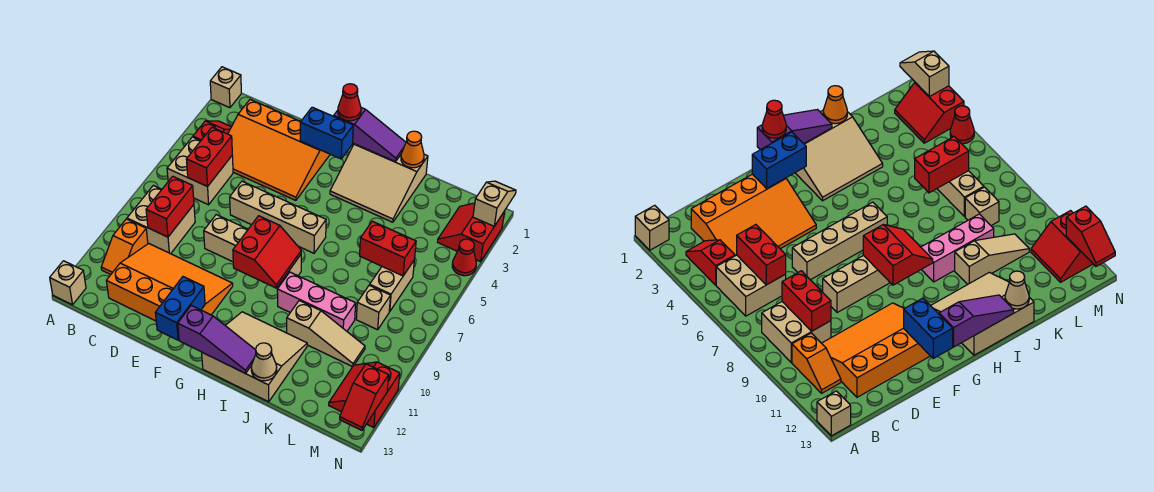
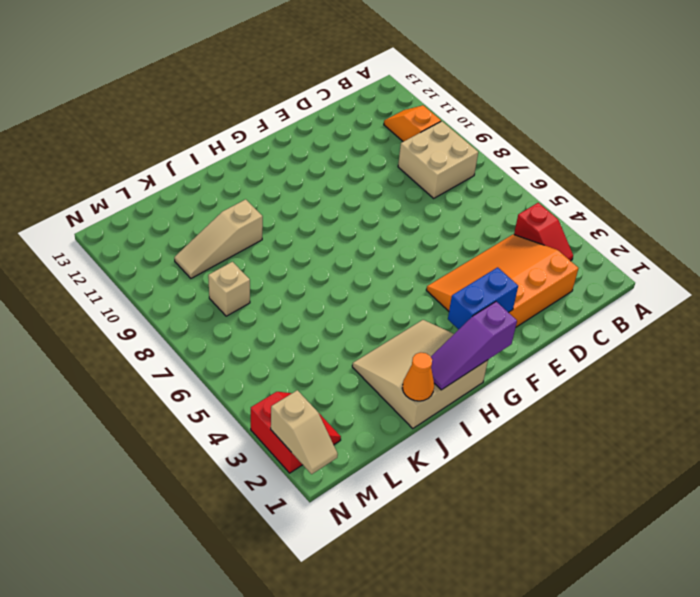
none -> tan brick A1 level 1
none -> tan brick A13 level 1
none -> tan brick B5:C6 level 1
none -> orange slope C10:F12 level 1 top 12

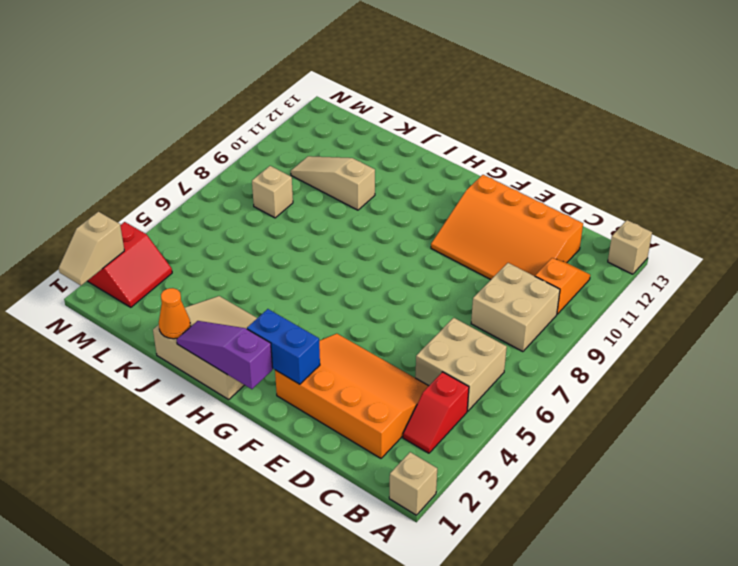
none -> tan brick E6:H6 level 1
none -> tan brick E8:H8 level 1
none -> tan slope H11:J13 level 1 top 13
none -> pink brick I9:K9 level 1

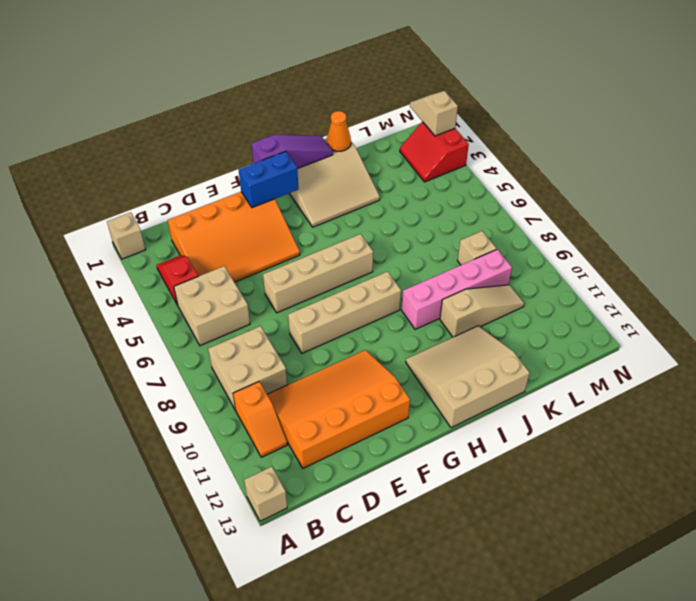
pink brick I9:L9 level 1 -> pink brick I9:K9 level 1
none -> tan brick L6:L7 level 1
none -> red slope M11:N12 level 1 top N
none -> red cone N4 level 1
none -> red brick C5:C6 level 2

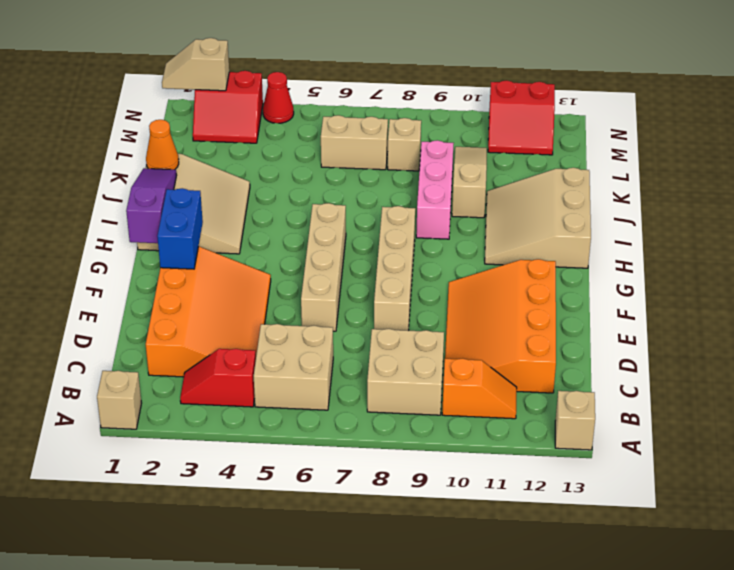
none -> red brick C5:C6 level 2
none -> red brick C8:C9 level 2
none -> blue brick F12:F13 level 2
none -> red slope G8:H9 level 2 top G

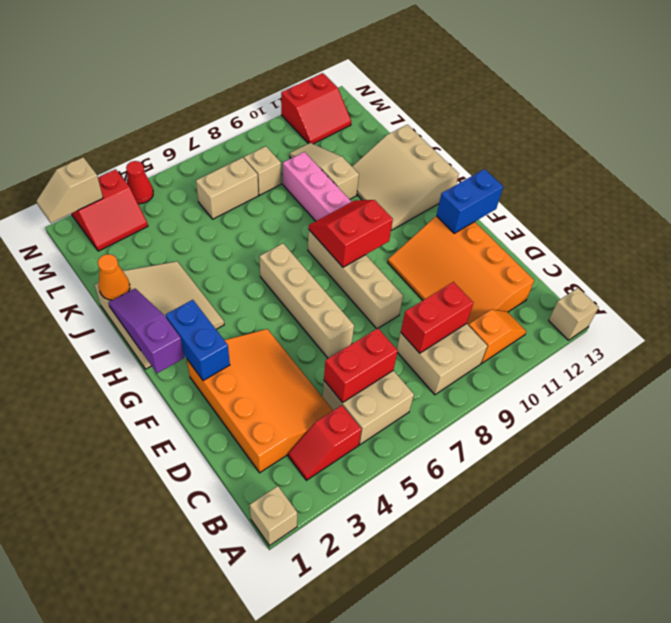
none -> purple slope G13:I13 level 2 top G
none -> tan cone J13 level 2
none -> red brick K6:L6 level 2
none -> red slope N12:N13 level 2 top 12

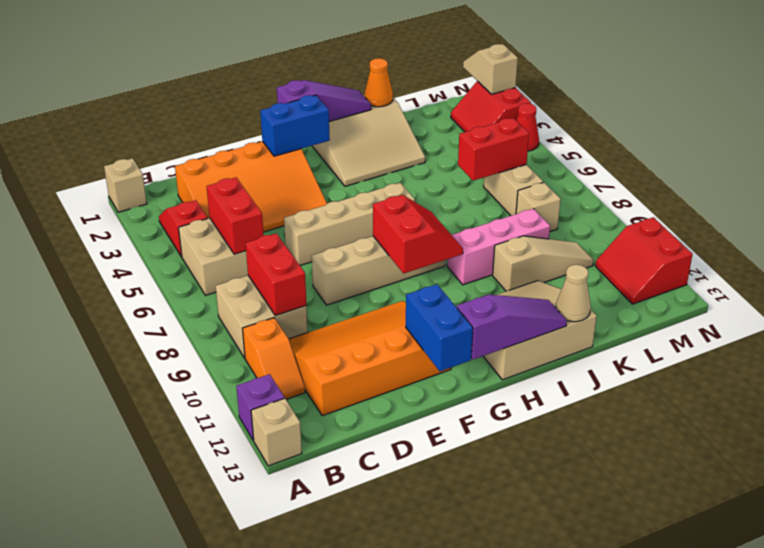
purple brick A12 level 1 -> none
none -> red slope N12:N13 level 2 top 12
none -> red cone G1 level 3

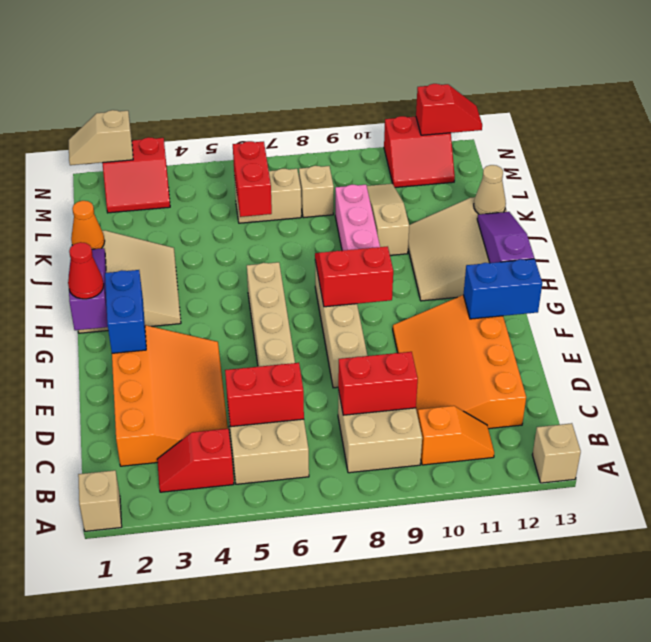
none -> red cone N4 level 1

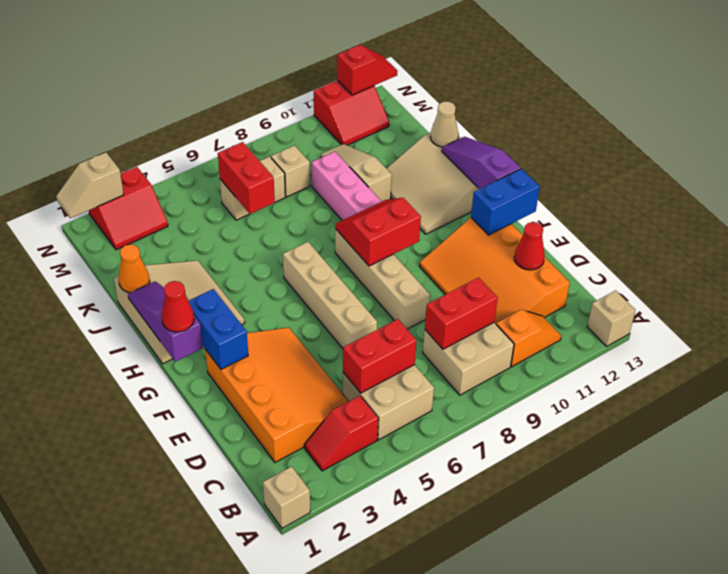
red cone D12 level 2 -> red cone N4 level 1

